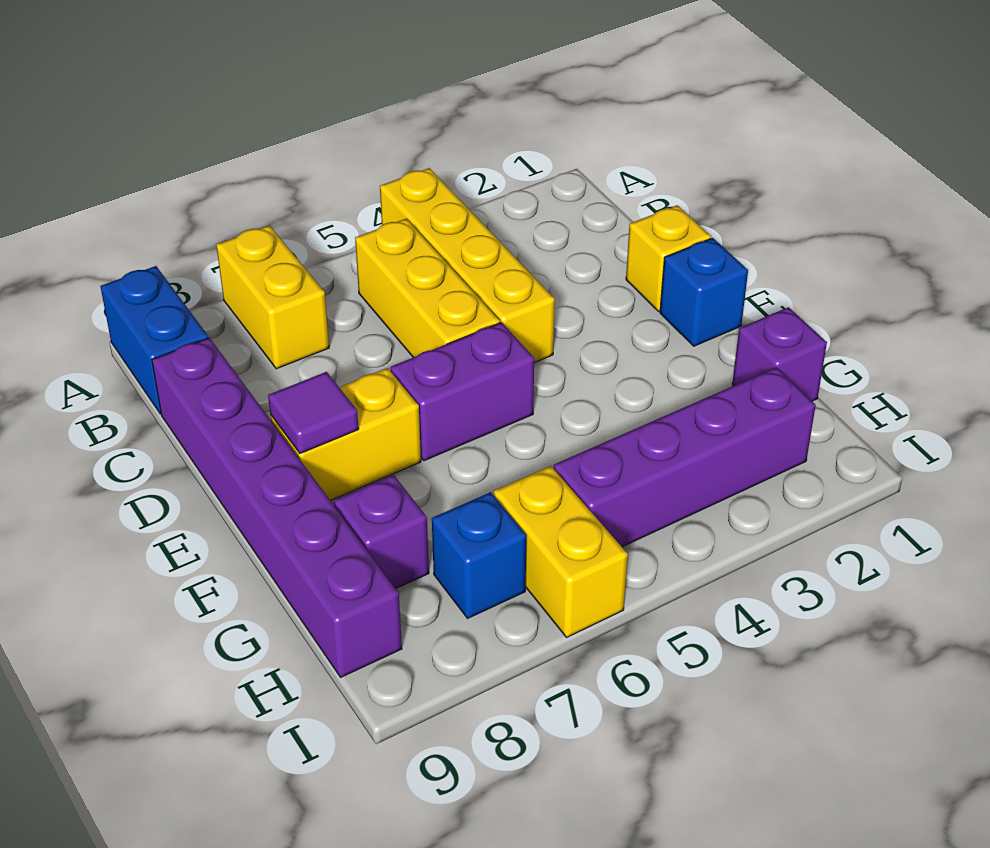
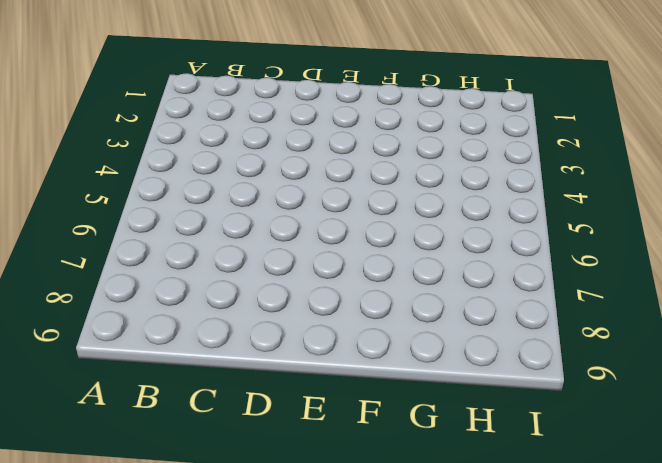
none -> yellow brick A4:D4 level 1
none -> yellow brick A7:B7 level 1
none -> blue brick A9:B9 level 1

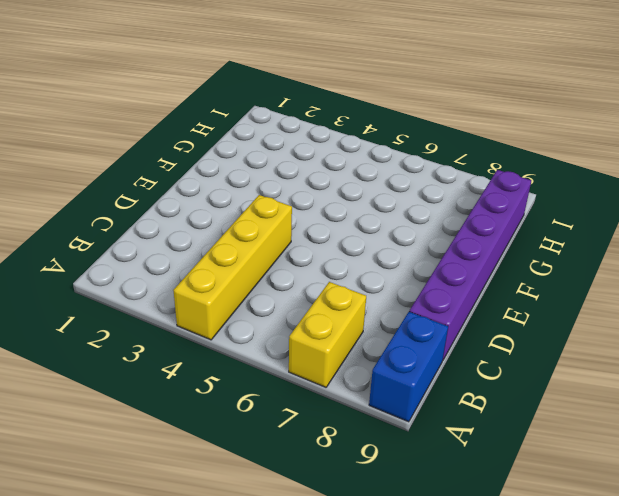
none -> yellow brick B5:D5 level 1
none -> yellow brick D1 level 1
none -> blue brick E1 level 1

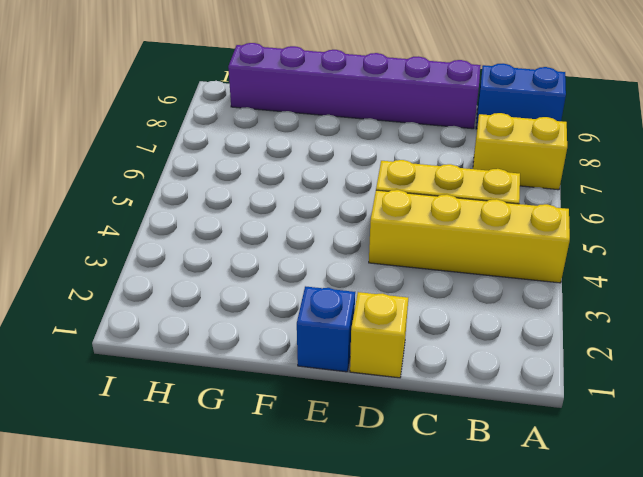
none -> purple brick E5:E6 level 1
none -> yellow brick E7:E8 level 1
none -> purple brick G1 level 1

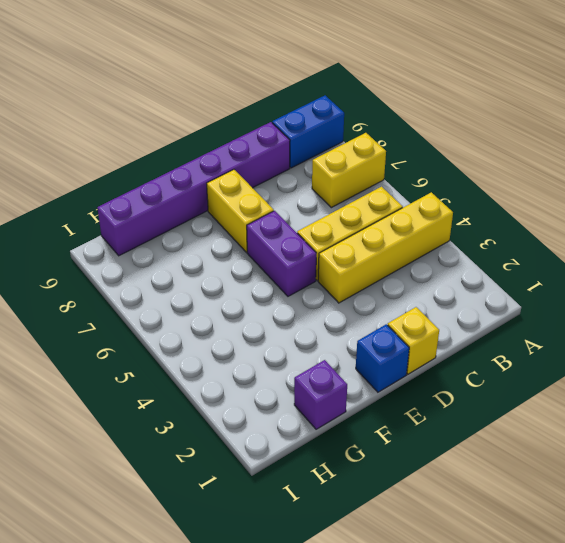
none -> purple brick G8 level 1
none -> purple brick H2:H5 level 1
none -> yellow brick H6:I6 level 1

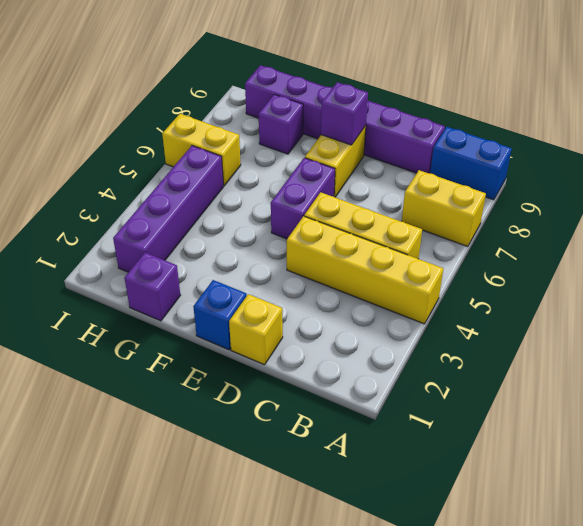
purple brick E8 level 2 -> purple tile E8 level 2
none -> blue brick H7 level 1

